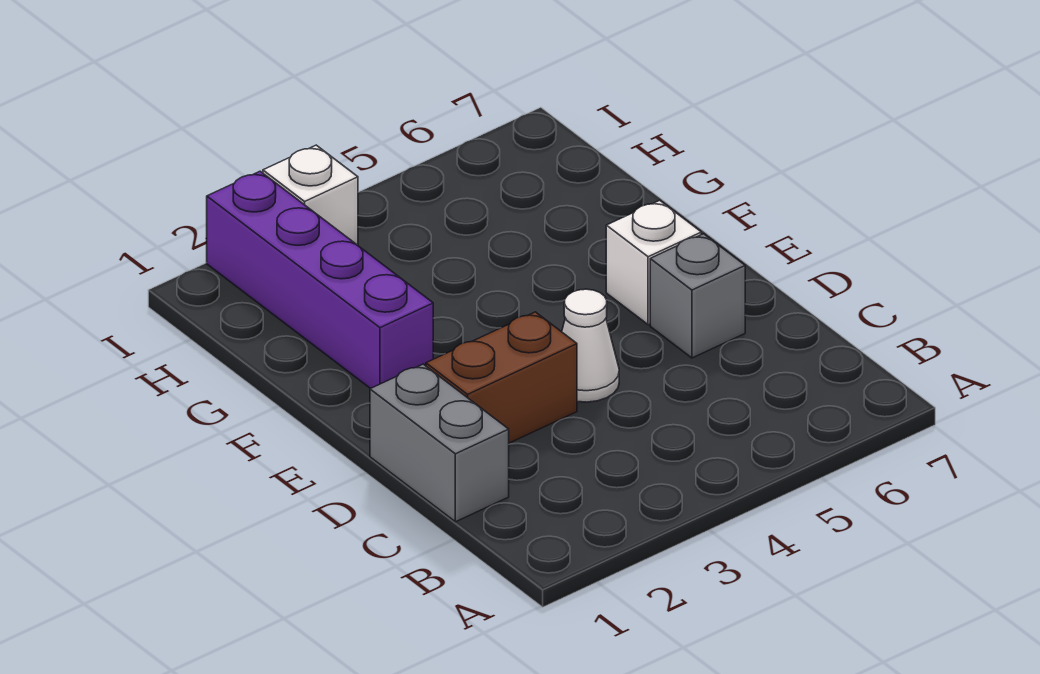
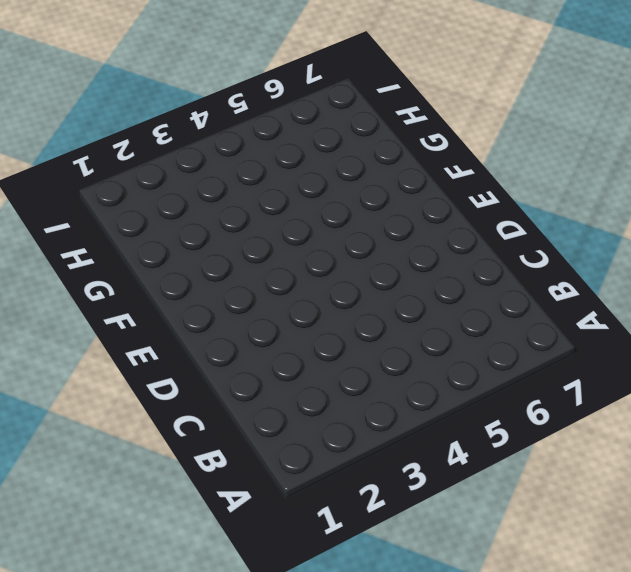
none -> grey brick C1:D1 level 1
none -> brown brick D2:D3 level 1

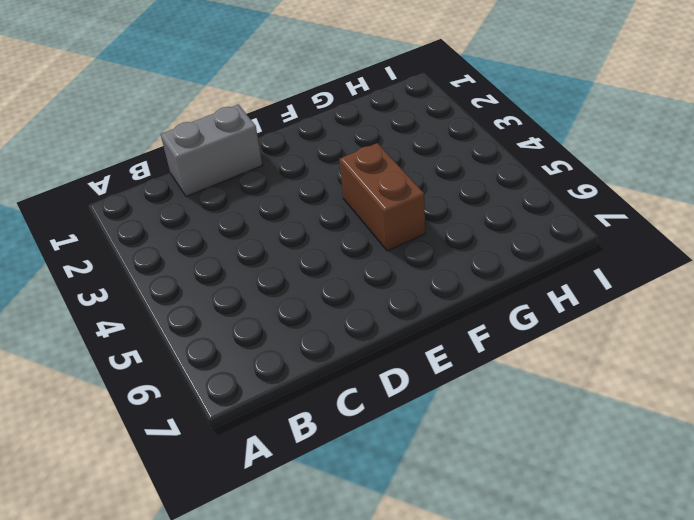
brown brick F4:F5 level 1 -> brown brick D2:D3 level 1
none -> white cone D4 level 1
none -> grey brick D6 level 1

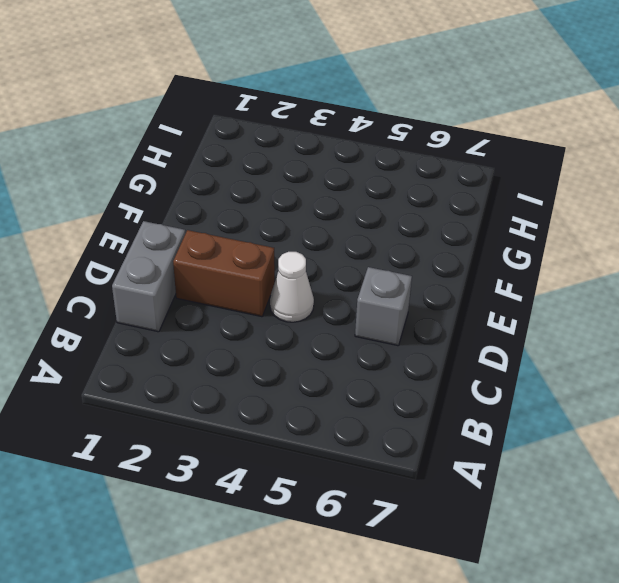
none -> white brick E6 level 1
none -> purple brick F2:I2 level 1

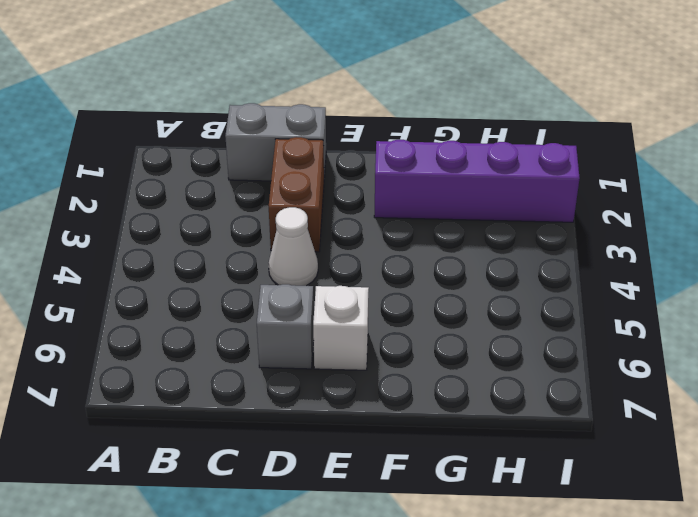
none -> white brick I3 level 1

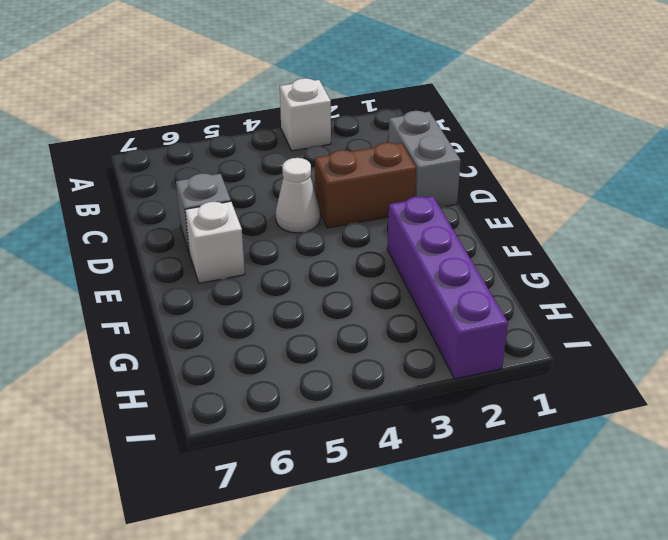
white brick A3 level 1 -> white brick I3 level 1

